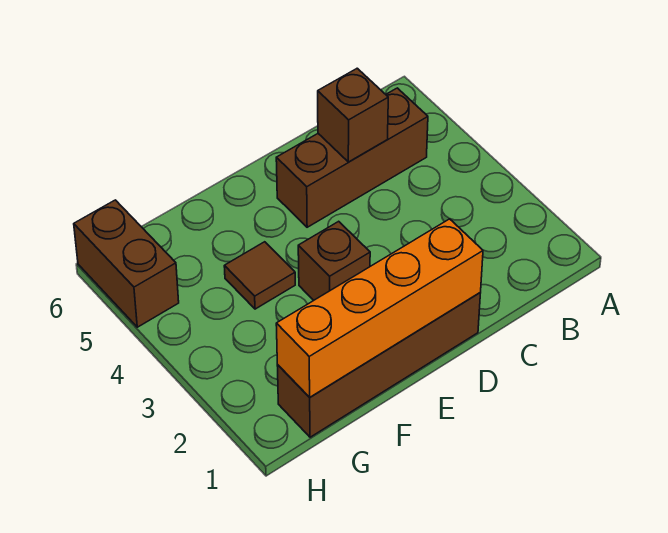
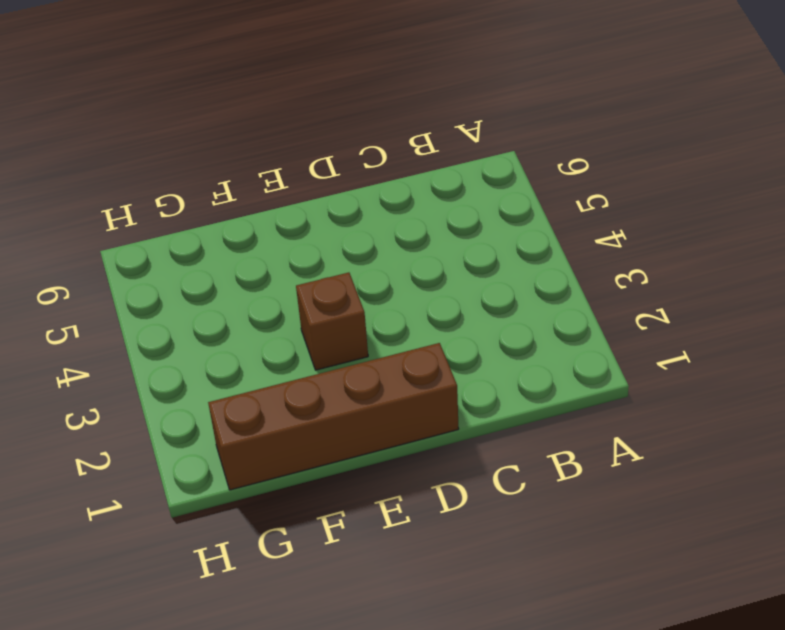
none -> brown brick B5:D5 level 1
none -> brown tile F4 level 1

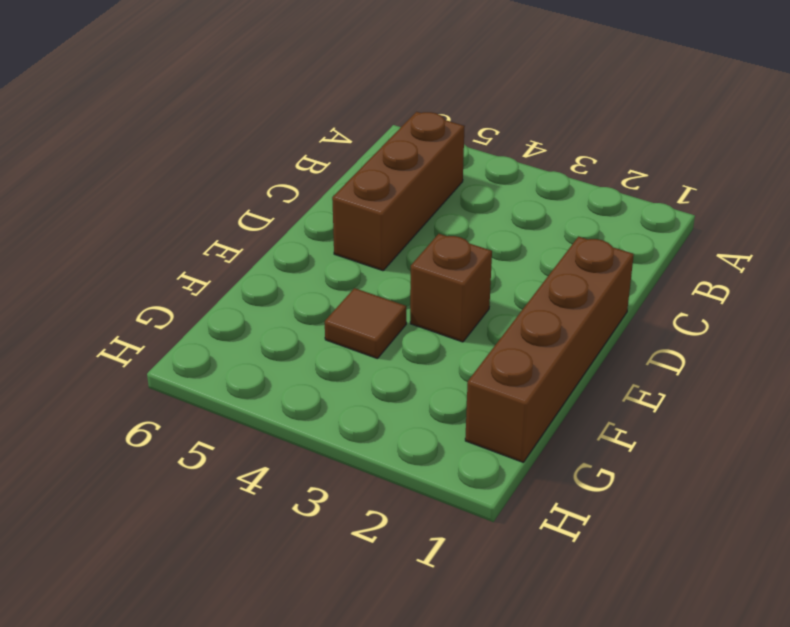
none -> brown brick H5:H6 level 1
none -> brown brick C5 level 2

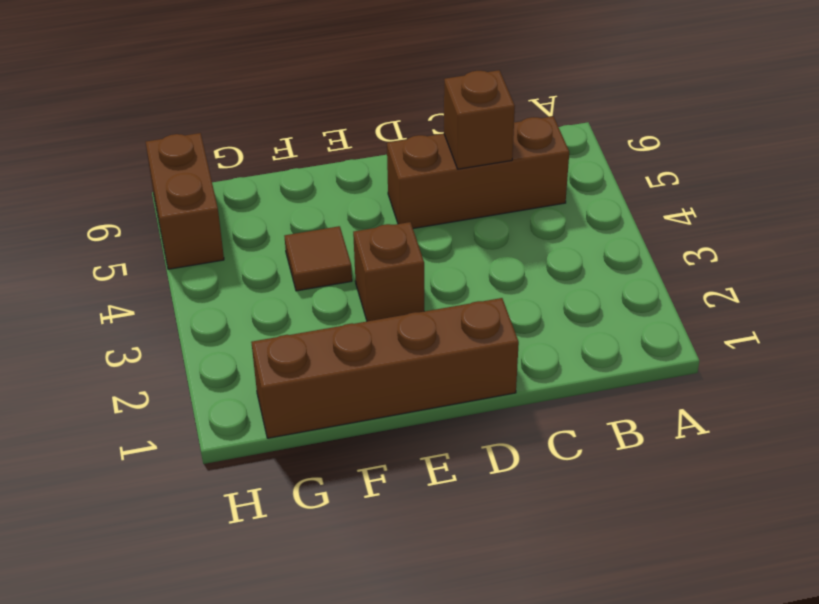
none -> orange brick D1:G1 level 2

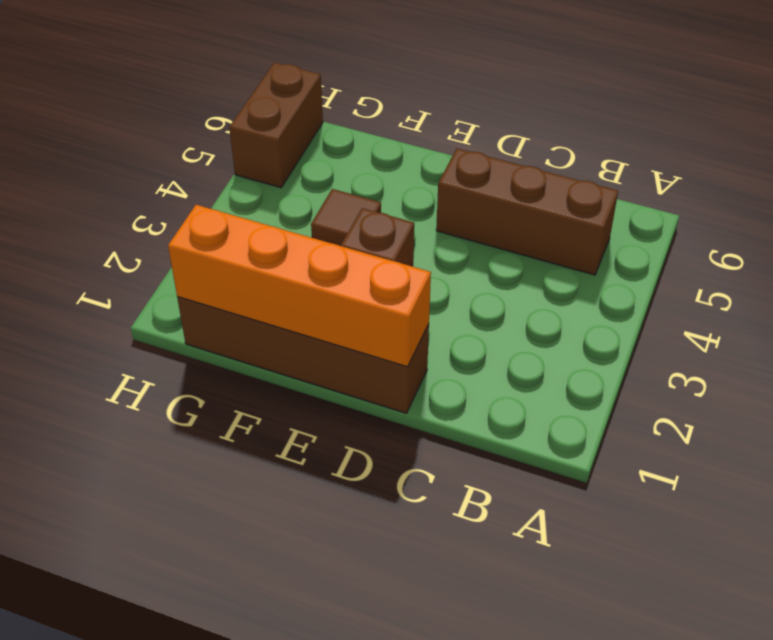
none -> brown brick C5 level 2

